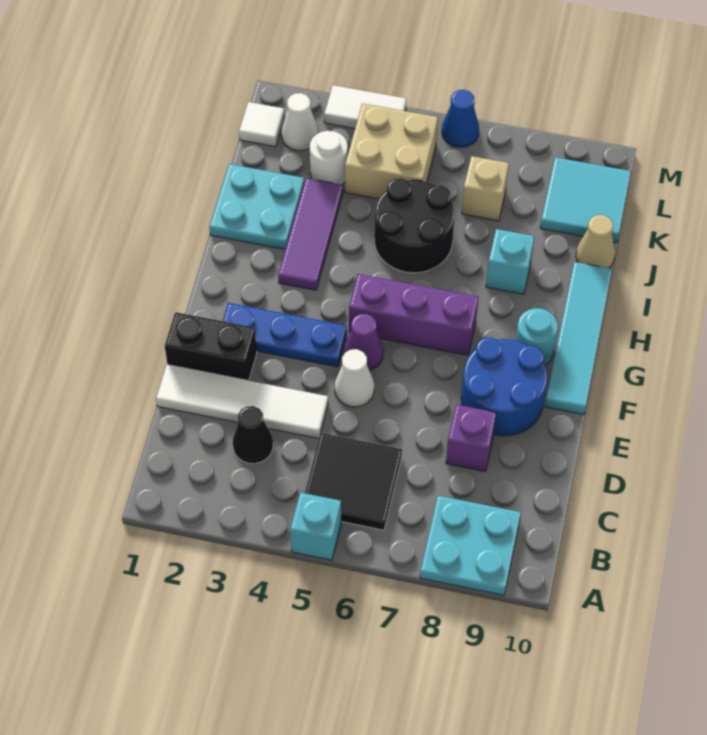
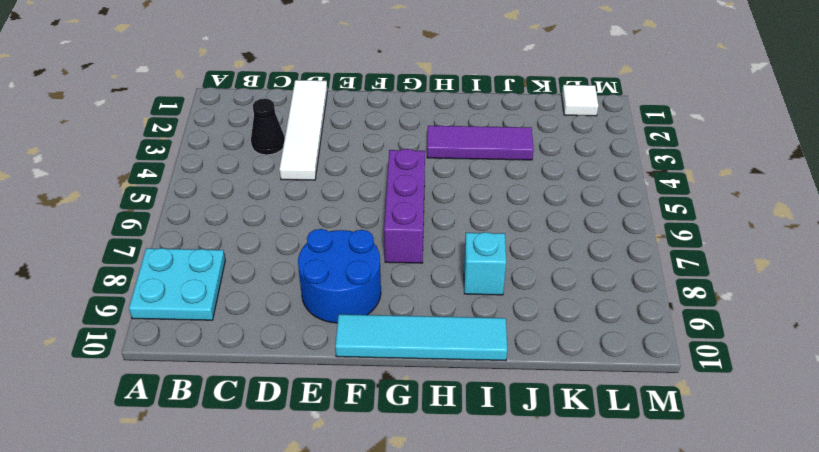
none -> cyan brick A5 level 1
none -> black tile B5:C6 level 1
none -> purple brick D8 level 1

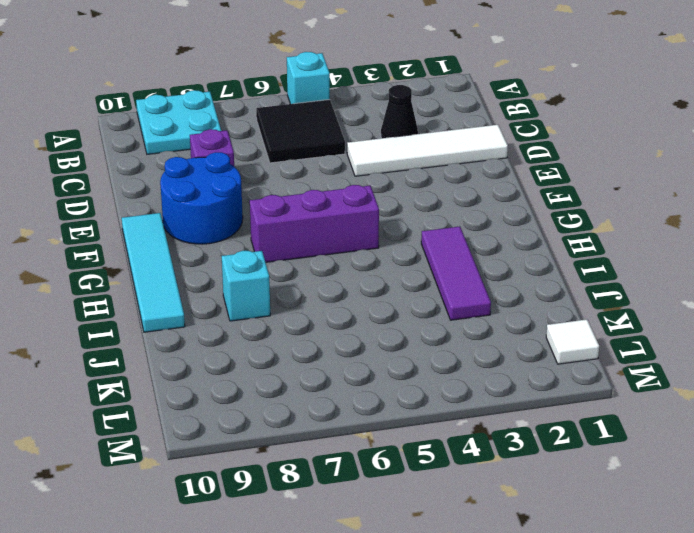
none -> black brick E1:E2 level 1
none -> white cone E5 level 1
none -> blue plate F2:F4 level 1

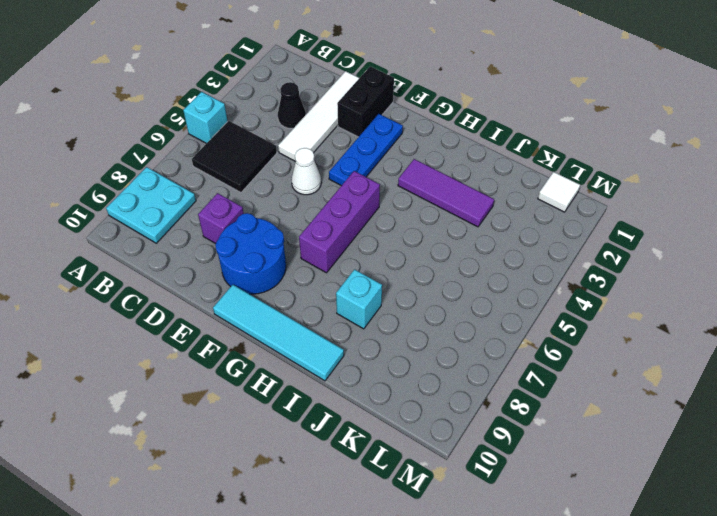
none -> purple cone F5 level 1
none -> cyan round brick G9 level 1
none -> cyan plate I1:J2 level 1

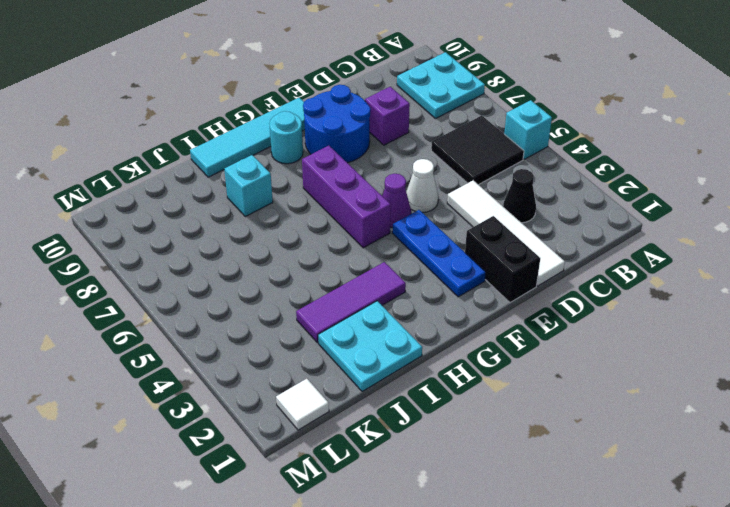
none -> black round brick I5:J6 level 1
none -> tan cone J10 level 1
none -> white round brick K3 level 1

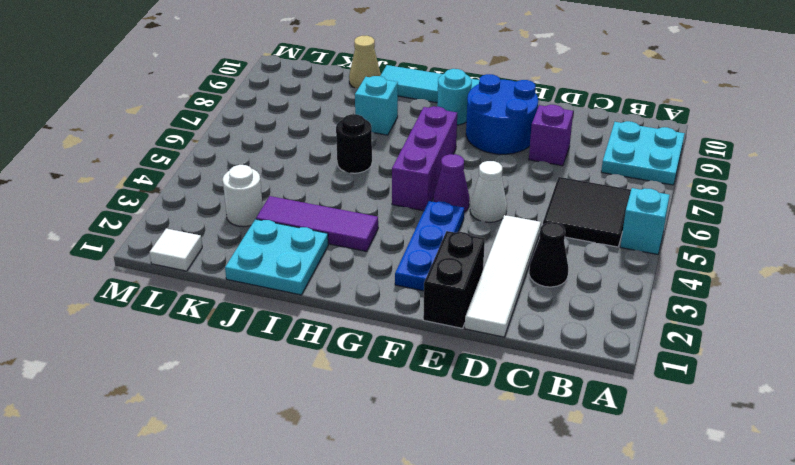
black round brick I6 level 1 -> black round brick I5:J6 level 1
none -> tan brick K4:L5 level 1
none -> tan brick K7 level 1
none -> cyan tile K9:L10 level 1

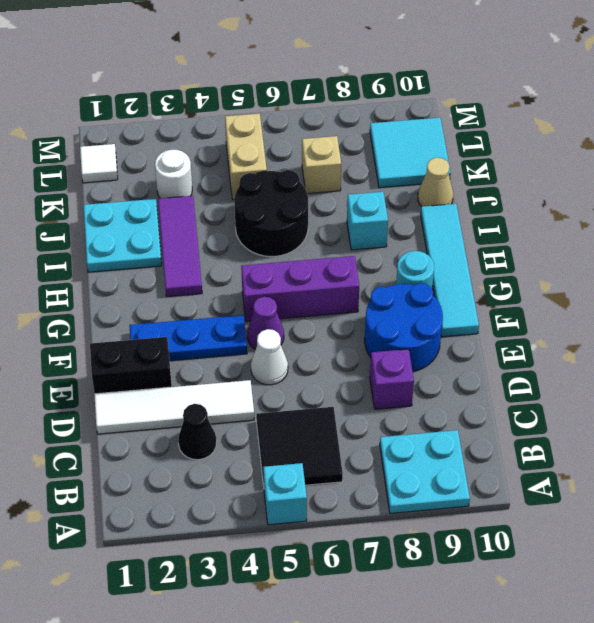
tan brick K5:L5 level 1 -> tan brick K4:L5 level 1
none -> white cone L2 level 1
none -> white tile M3:M4 level 1
none -> blue cone M6 level 1

